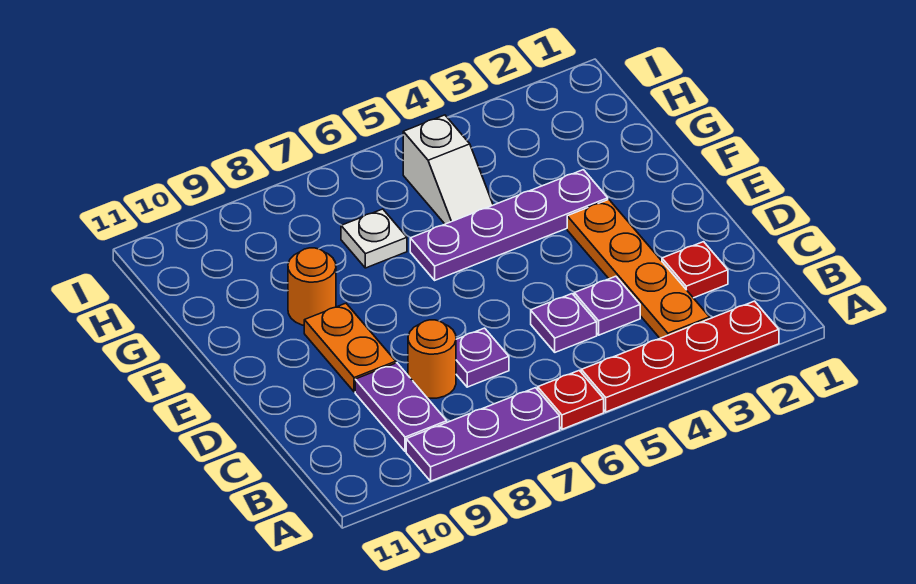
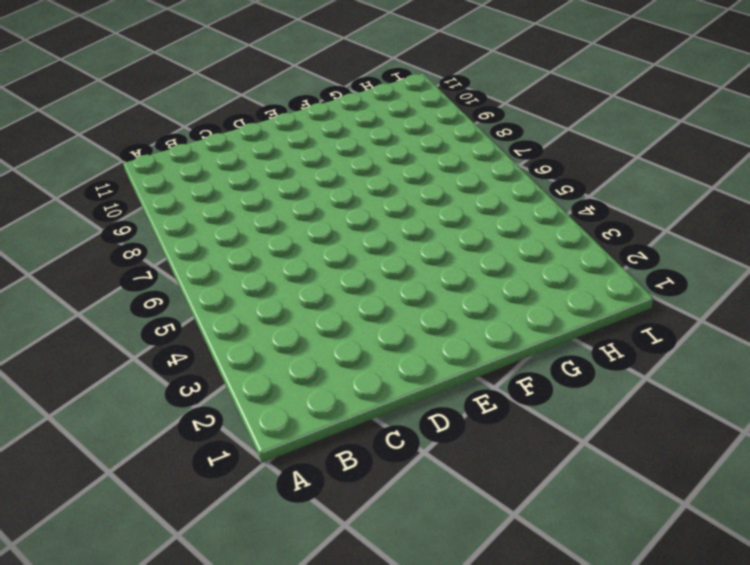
none -> red plate A2:A5 level 1
none -> red plate A6 level 1
none -> purple plate A7:A9 level 1

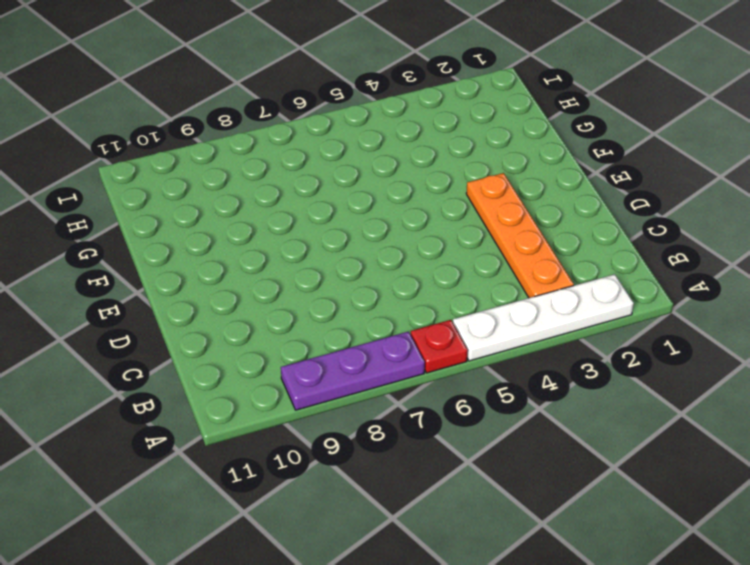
white plate A2:A5 level 1 -> red plate A2:A5 level 1
none -> purple plate B9:C9 level 1
none -> red plate C2 level 1
none -> purple plate C4 level 1

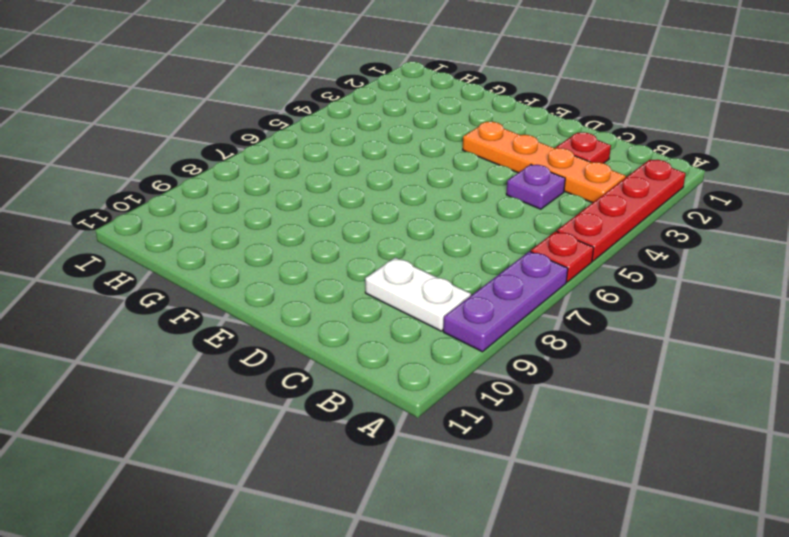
white plate B9:C9 level 1 -> purple plate B9:C9 level 1
none -> purple plate C5 level 1
none -> purple plate C7 level 1
none -> orange round brick C8 level 1

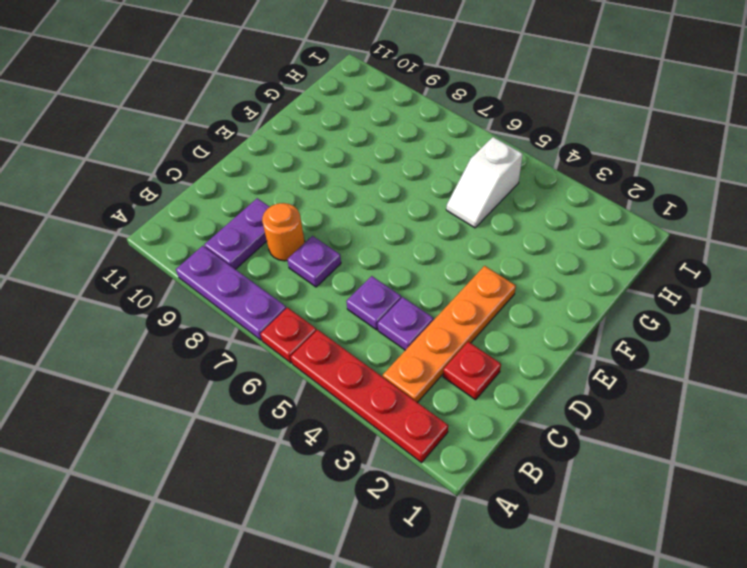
none -> orange plate D9:E9 level 1
none -> purple plate F3:F6 level 1
none -> orange round brick F9 level 1

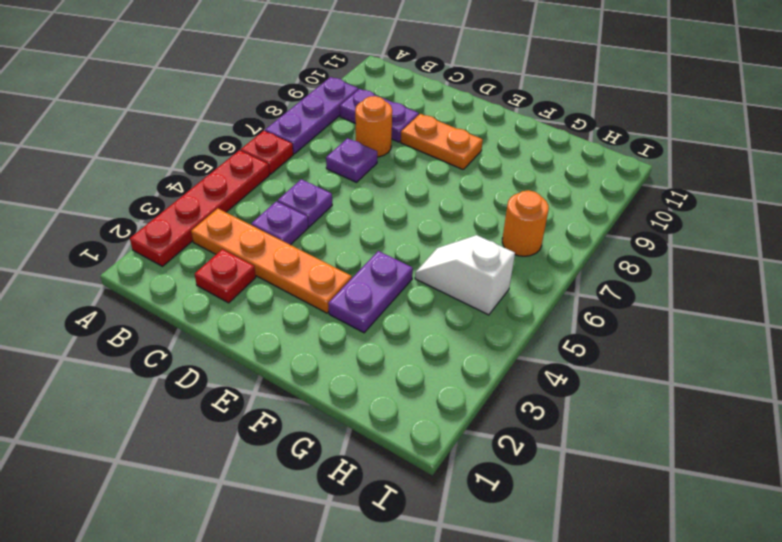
purple plate F3:F4 level 1 -> purple plate F3:F6 level 1
orange round brick H7 level 1 -> orange round brick F9 level 1
none -> white plate G7 level 1

